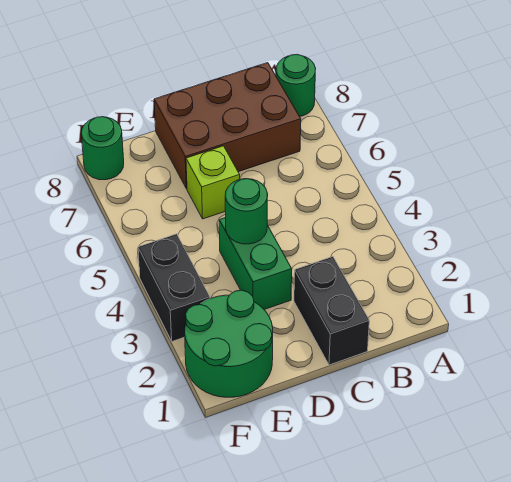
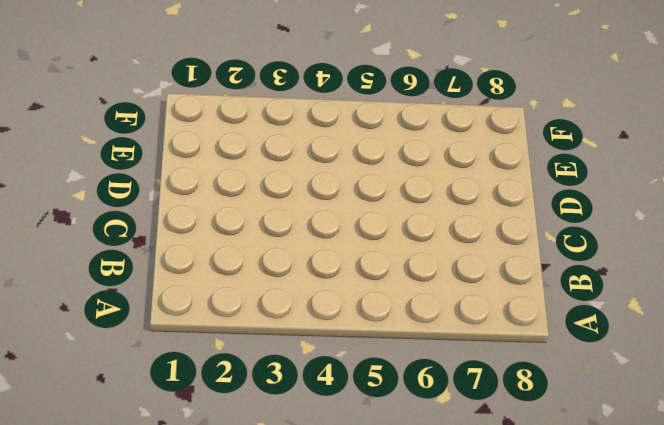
none -> green round brick A8 level 1
none -> brown brick B7:D8 level 1

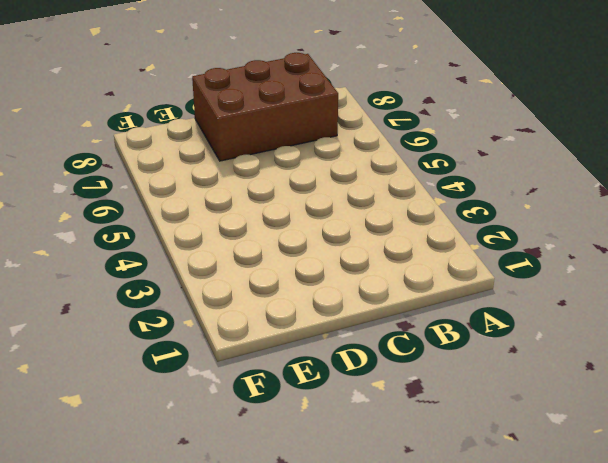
none -> green round brick A8 level 1
none -> black brick C1:C2 level 1

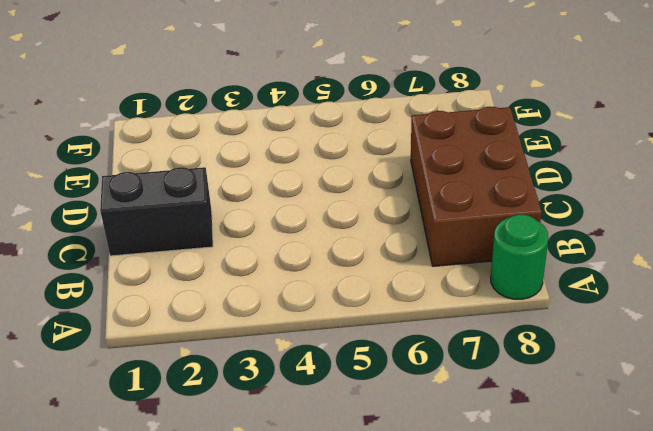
none -> green brick D3:D4 level 1
none -> lime brick D6 level 1

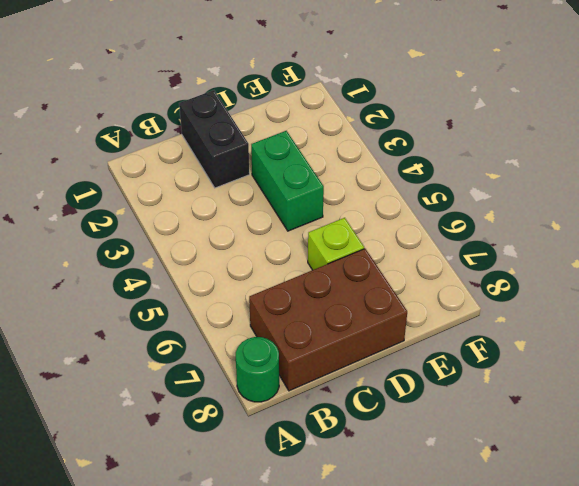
none -> green round brick E1:F2 level 1
none -> black brick F3:F4 level 1

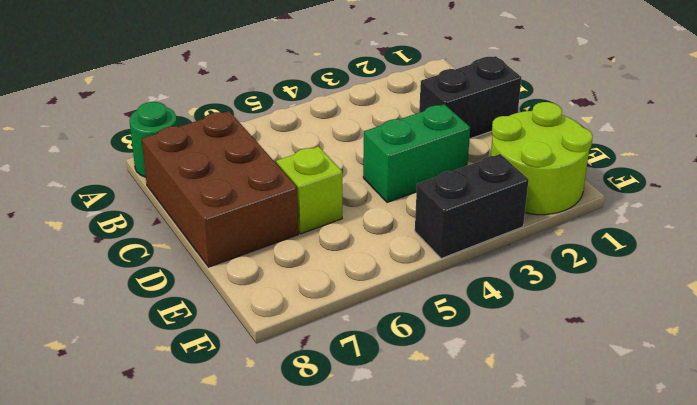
lime round brick E1:F2 level 1 -> green round brick E1:F2 level 1
none -> green round brick F8 level 1
none -> green round brick D4 level 2

